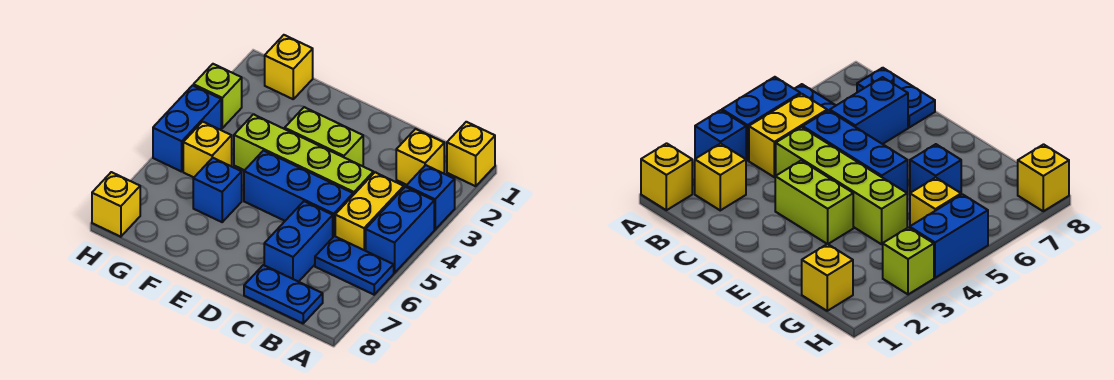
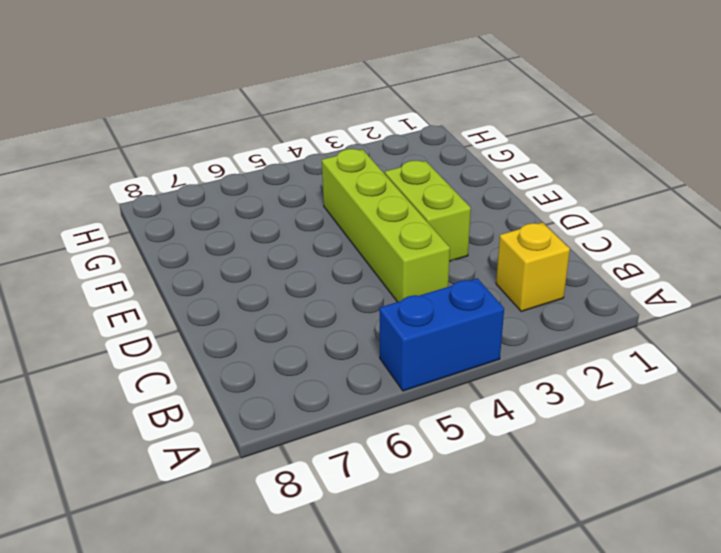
none -> yellow brick A1 level 1
none -> blue brick A3 level 1
none -> blue plate A6:B6 level 1

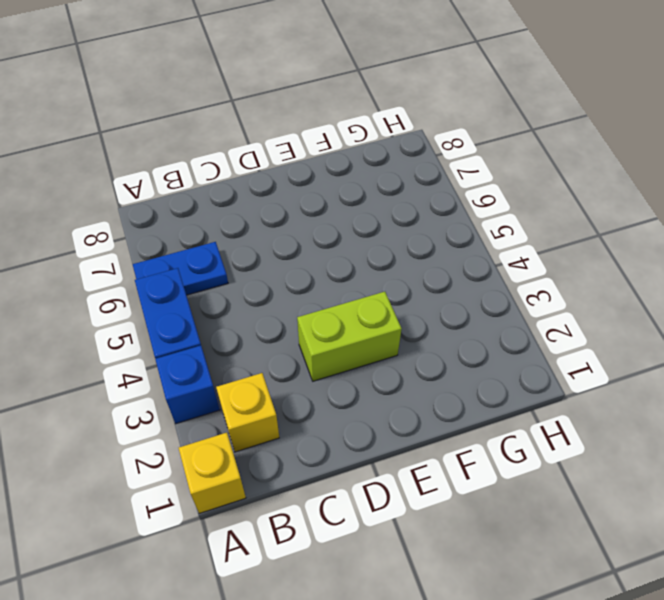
none -> yellow brick B4:B5 level 1
none -> blue plate B8:C8 level 1
none -> lime brick C4:F4 level 1

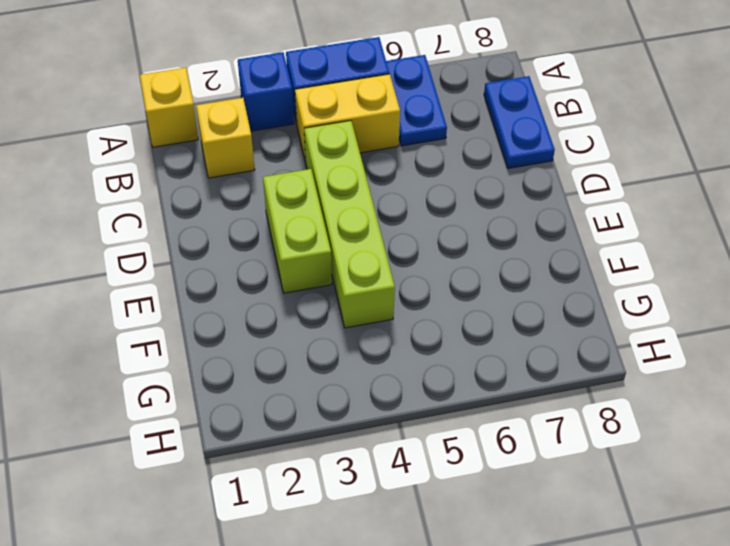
none -> blue brick C5:E5 level 1
none -> blue brick C6:C7 level 1
none -> blue brick F6 level 1

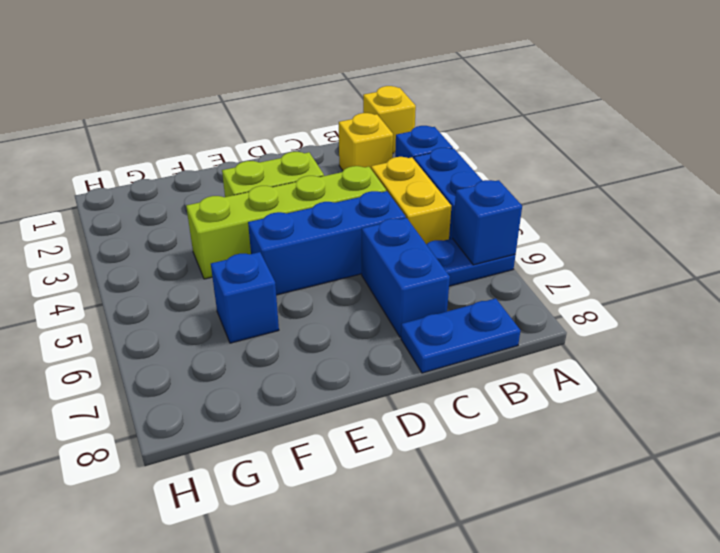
blue brick A6 level 2 -> none
none -> yellow brick G1 level 1
none -> yellow brick G5 level 1
none -> lime brick H3 level 1

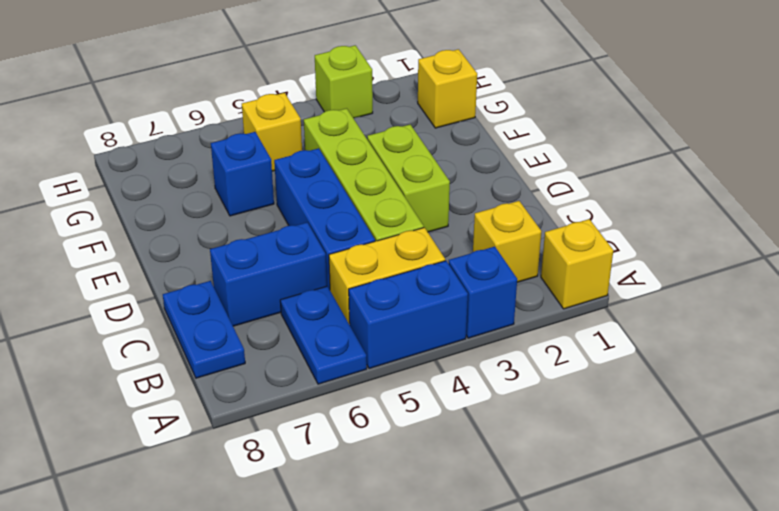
none -> blue brick H4:H5 level 1
none -> yellow brick H8 level 1

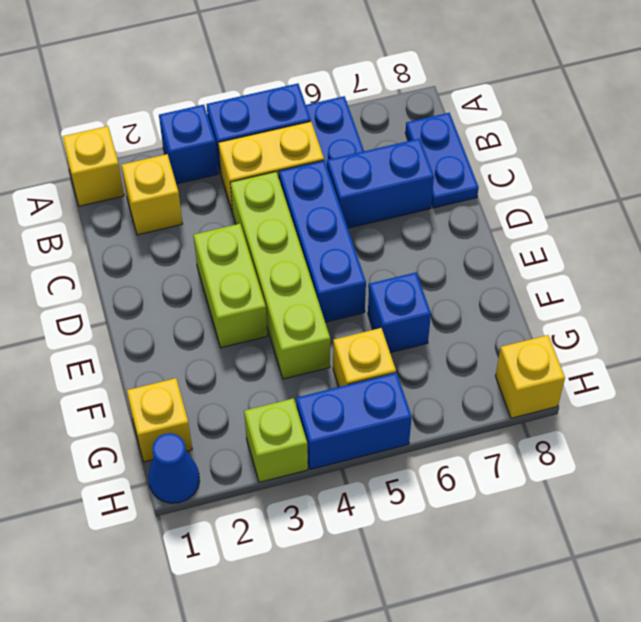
blue cone H1 level 1 -> none

